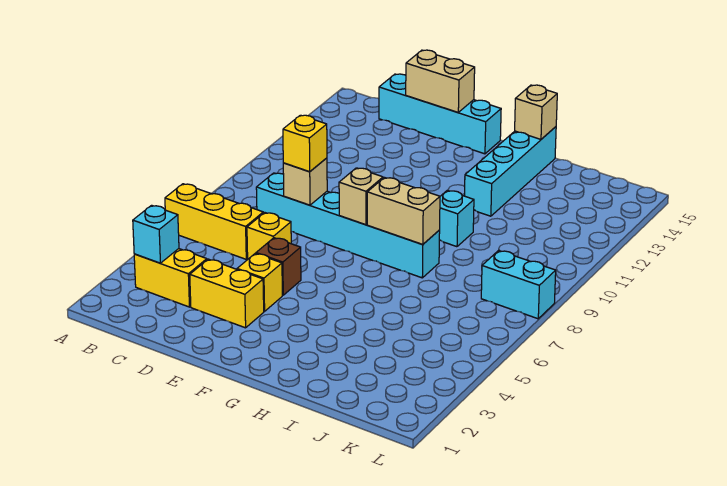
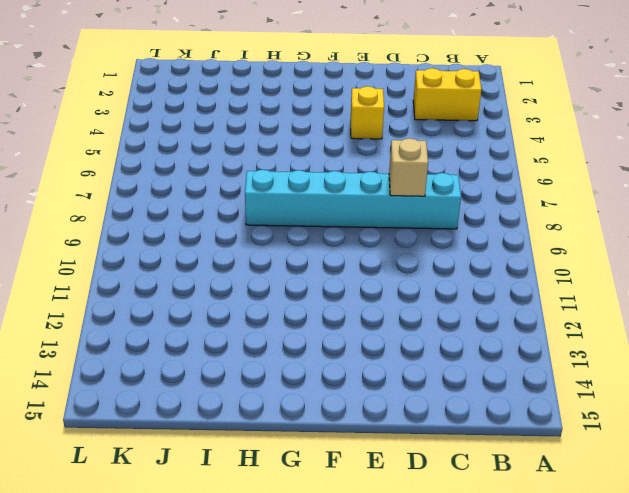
none -> yellow brick A6:C6 level 1
none -> cyan brick C15:F15 level 1
none -> yellow brick D3:E3 level 1

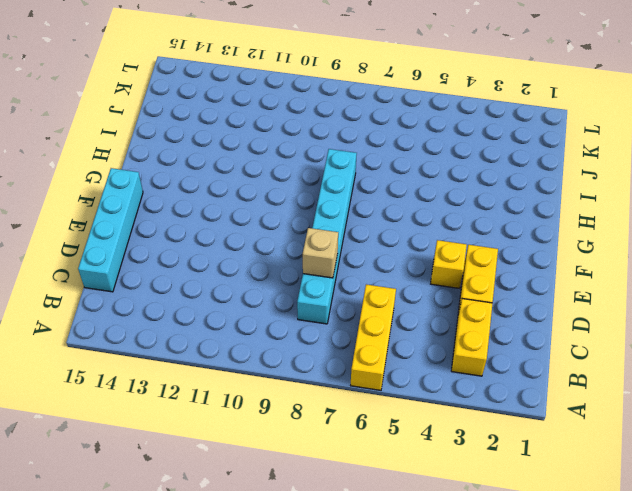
none -> yellow brick D6 level 1
none -> brown brick E5 level 1
none -> cyan brick H10 level 1

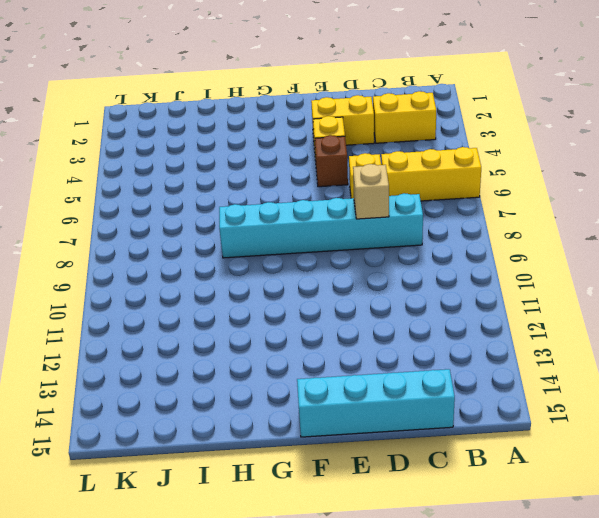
none -> cyan brick H10 level 1
none -> cyan brick H12:H15 level 1
none -> cyan brick K8:L8 level 1

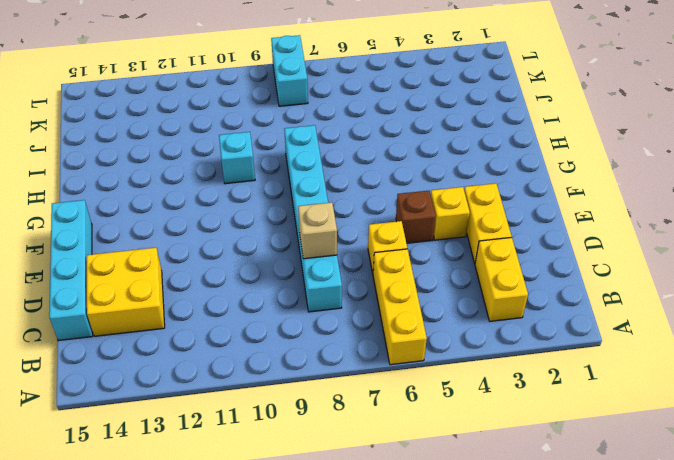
yellow brick C13:D14 level 1 -> none
none -> cyan brick H12:H15 level 1
none -> cyan brick B3 level 2
none -> tan brick D15:E15 level 2

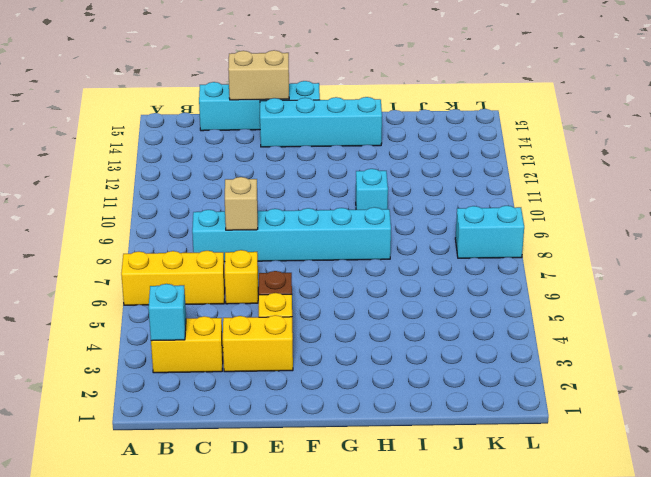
cyan brick E14:H14 level 1 -> cyan brick H12:H15 level 1
none -> tan brick F8 level 2
none -> tan brick G8:H8 level 2
none -> tan brick H15 level 2

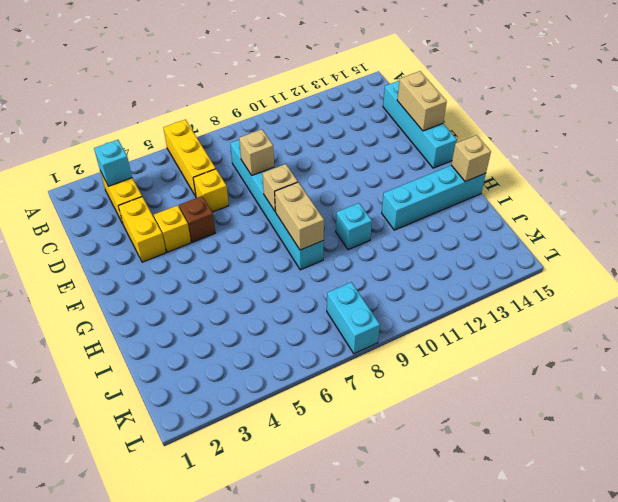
none -> yellow brick D8 level 3

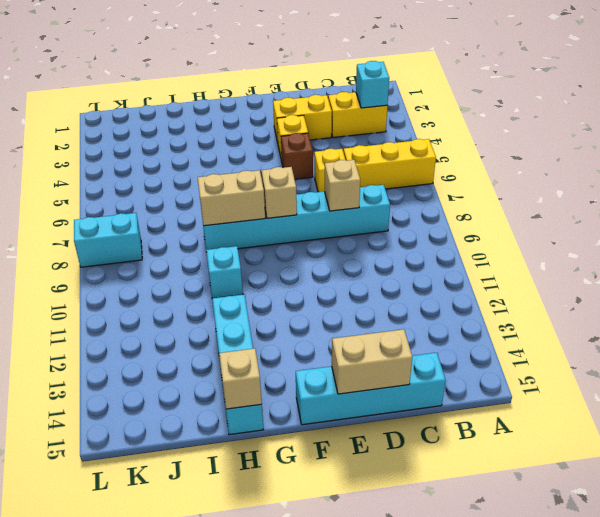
none -> yellow brick D8 level 3

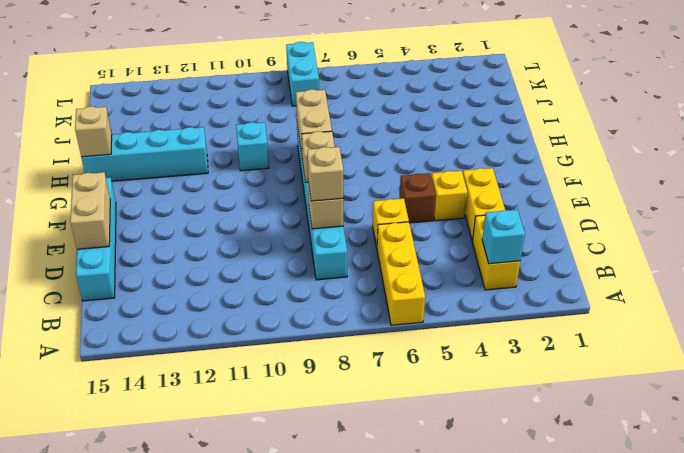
tan brick D8 level 3 -> yellow brick D8 level 3

